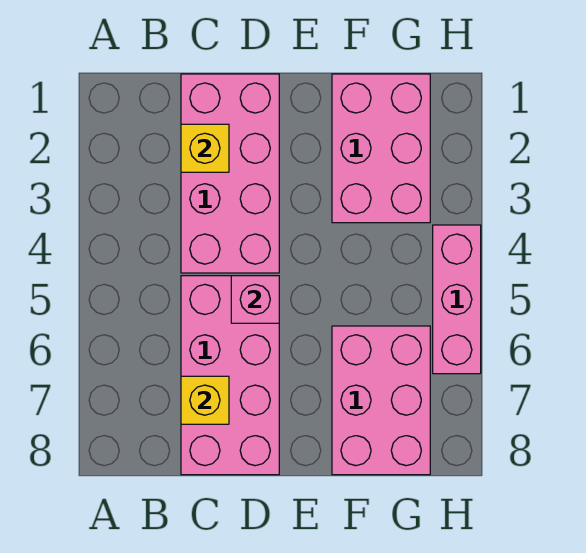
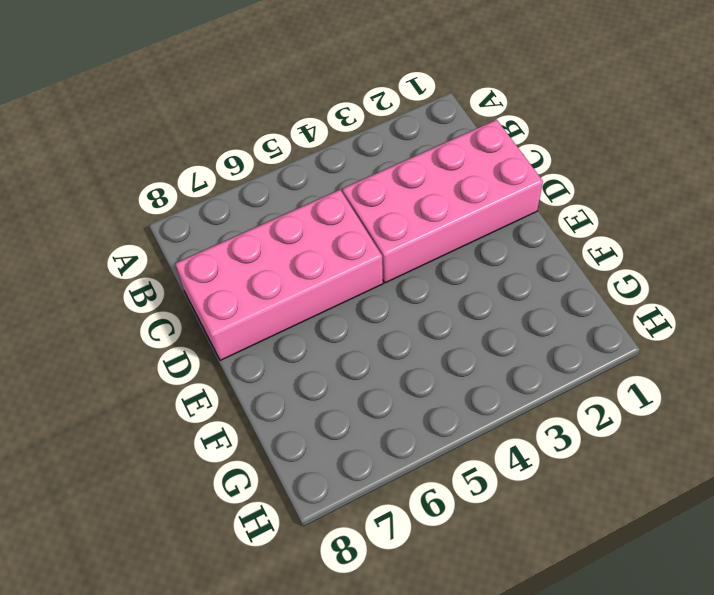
none -> pink brick F1:G3 level 1
none -> pink brick F6:G8 level 1

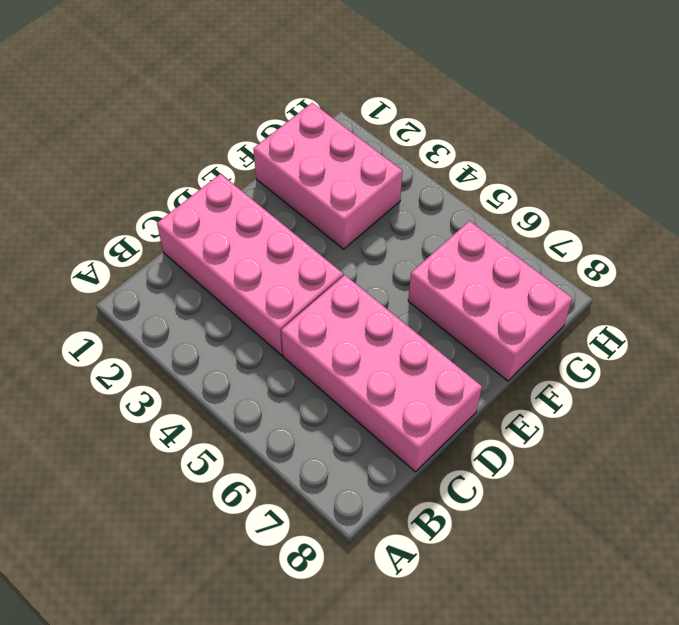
none -> pink brick H4:H6 level 1
none -> yellow brick C2 level 2

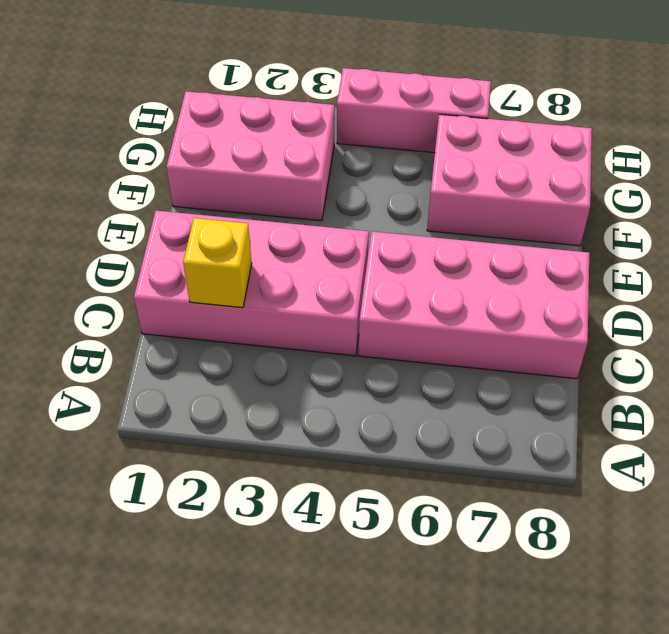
none -> yellow brick C7 level 2
none -> pink brick D5 level 2

